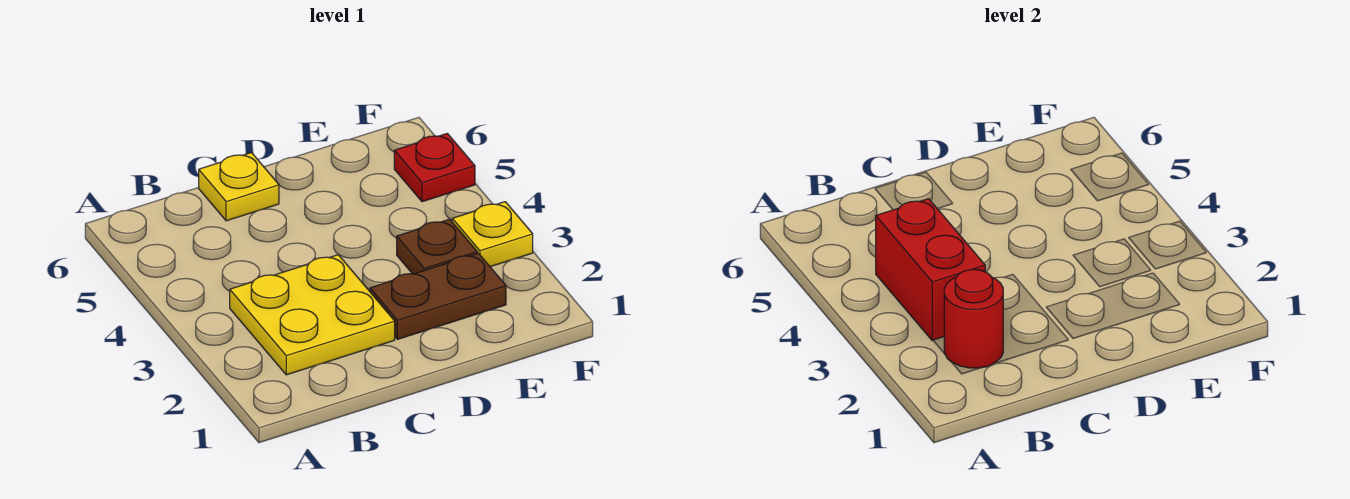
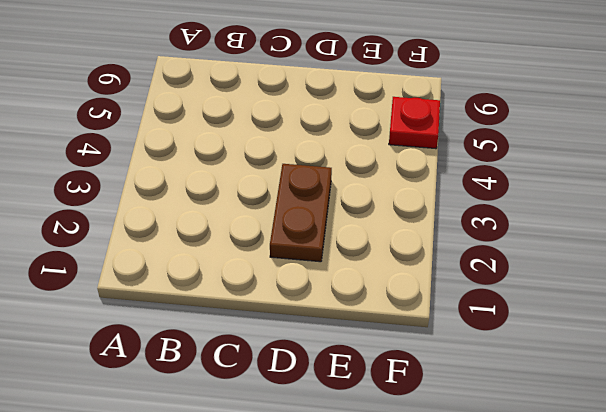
brown plate D2:D3 level 1 -> brown plate D2:E2 level 1
none -> yellow plate B2:C3 level 1
none -> yellow plate C6 level 1

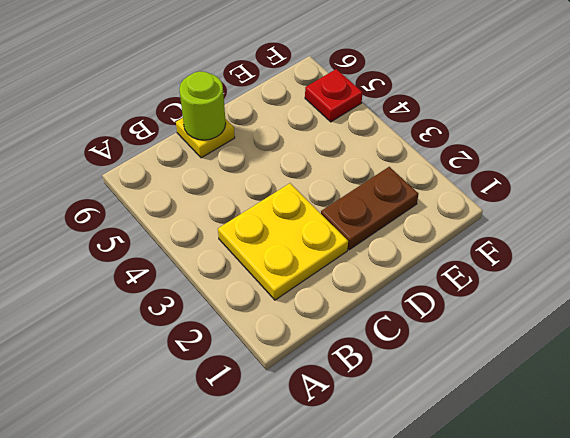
lime round brick C6 level 2 -> none
none -> brown plate E3 level 1
none -> yellow plate F3 level 1

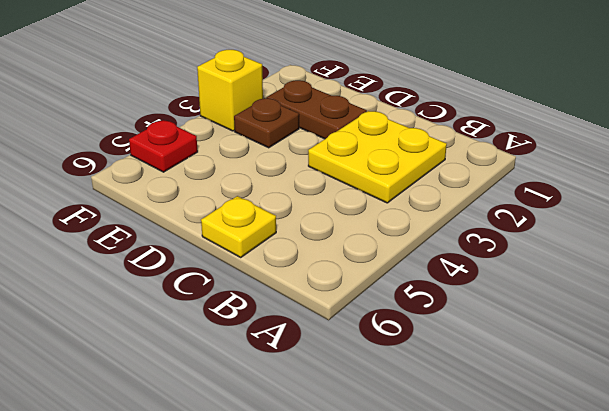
yellow brick F3 level 1 -> yellow plate F3 level 1
none -> red round brick B2 level 2
none -> red brick B3:B4 level 2

